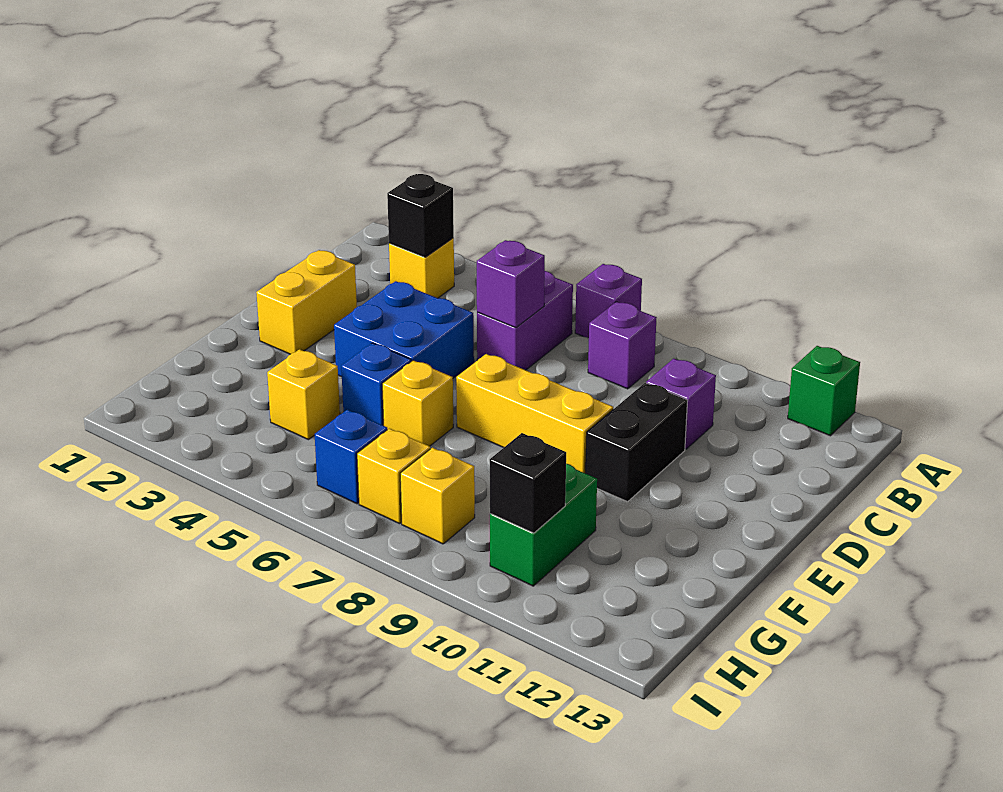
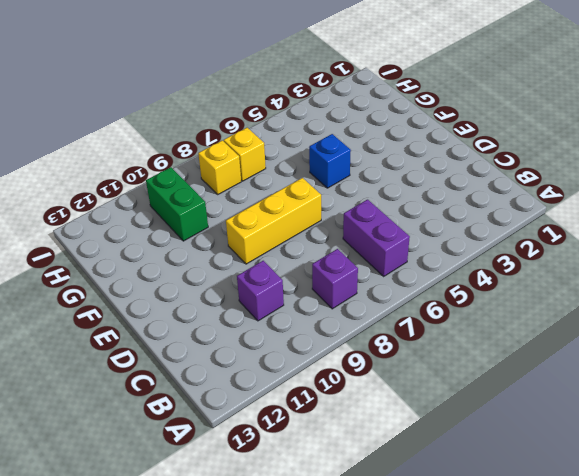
none -> purple brick A7 level 1
none -> green brick A12 level 1
none -> yellow brick B3 level 1

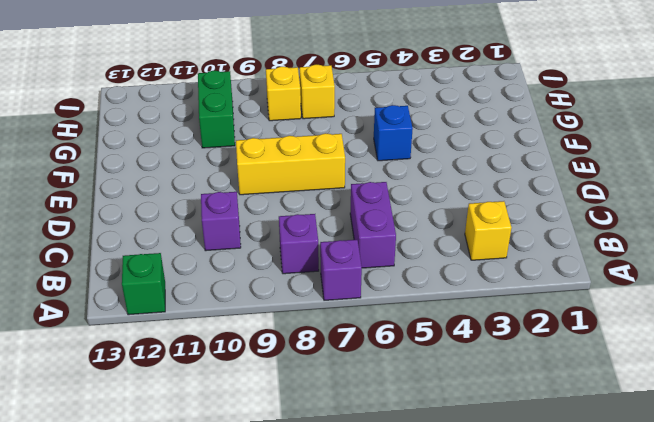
none -> yellow brick D2:E2 level 1
none -> blue brick D4:E5 level 1
none -> black brick D10:E10 level 1

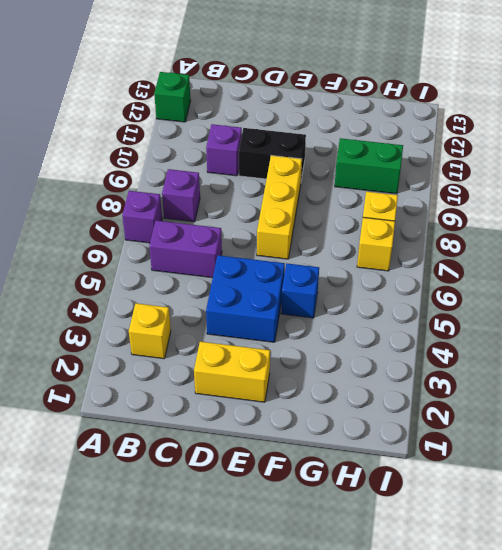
none -> yellow brick F6 level 1
none -> yellow brick G4 level 1
none -> blue brick H6 level 1

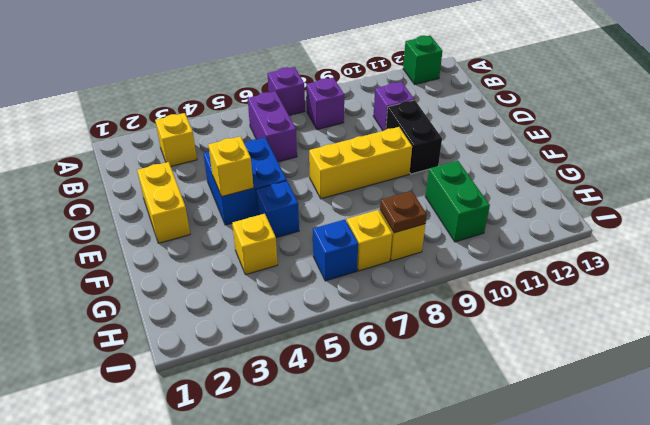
yellow brick E4 level 2 -> yellow brick F6 level 1
brown plate H8 level 2 -> none
none -> black brick B3 level 2
none -> purple brick C6 level 2
none -> black brick H10 level 2

